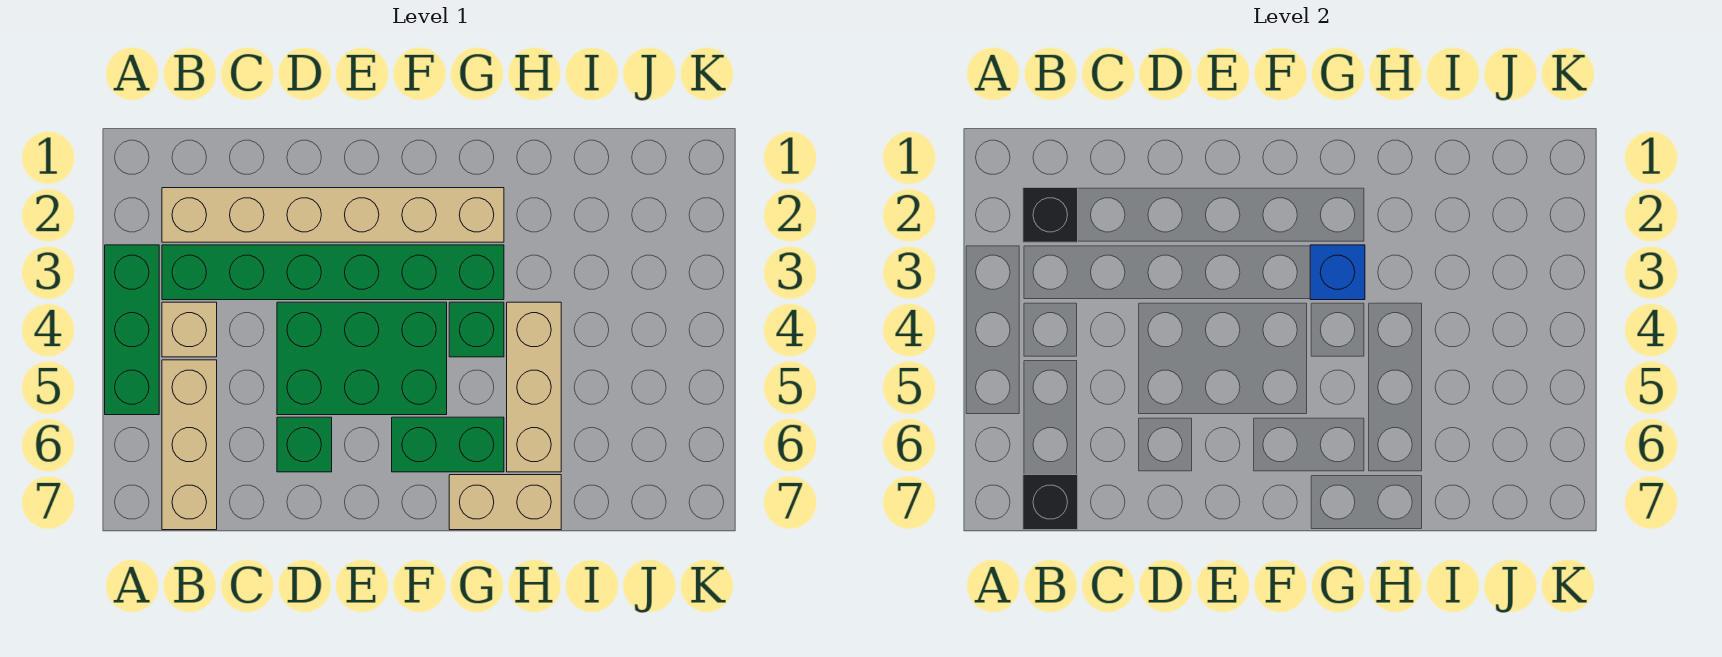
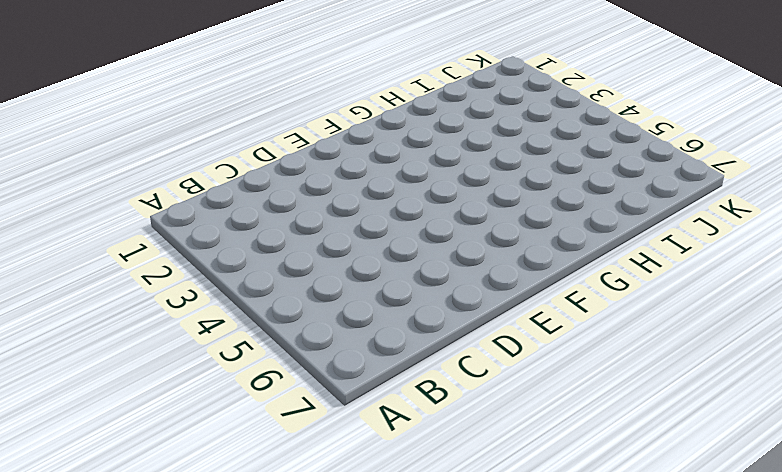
none -> green brick A3:A5 level 1
none -> tan brick B2:G2 level 1
none -> green brick B3:G3 level 1

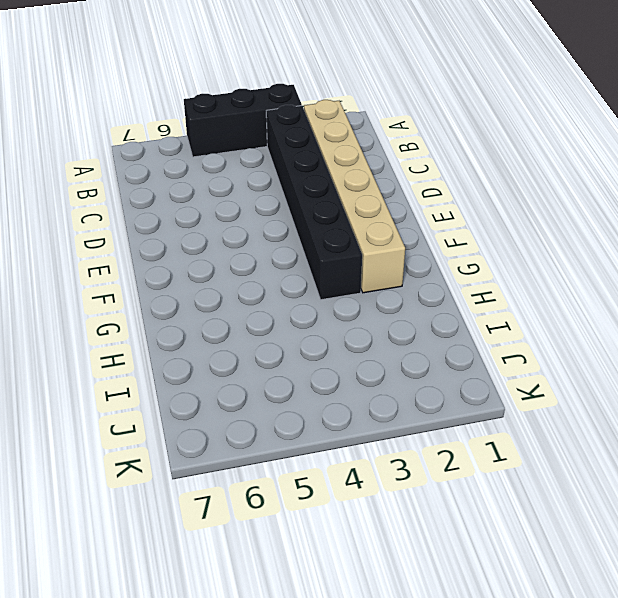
black brick A3:A5 level 1 -> green brick A3:A5 level 1
black brick B3:G3 level 1 -> green brick B3:G3 level 1
none -> tan brick B4 level 1
none -> tan brick B5:B7 level 1
none -> green brick D4:F5 level 1

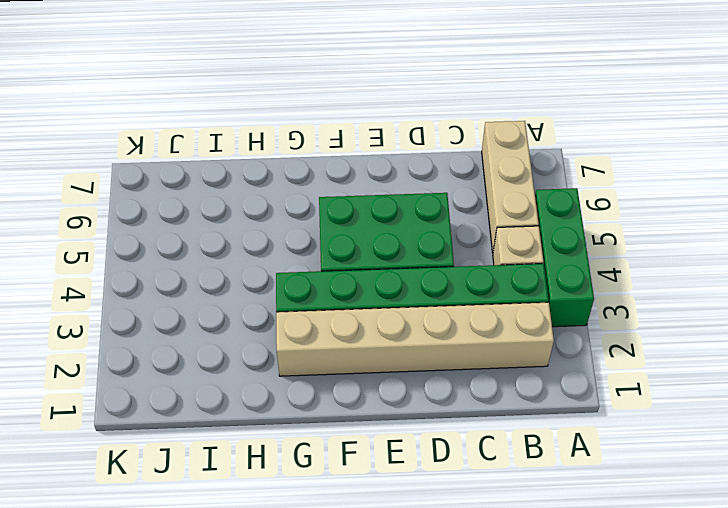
none -> green brick D6 level 1
none -> green brick F6:G6 level 1
none -> green brick G4 level 1

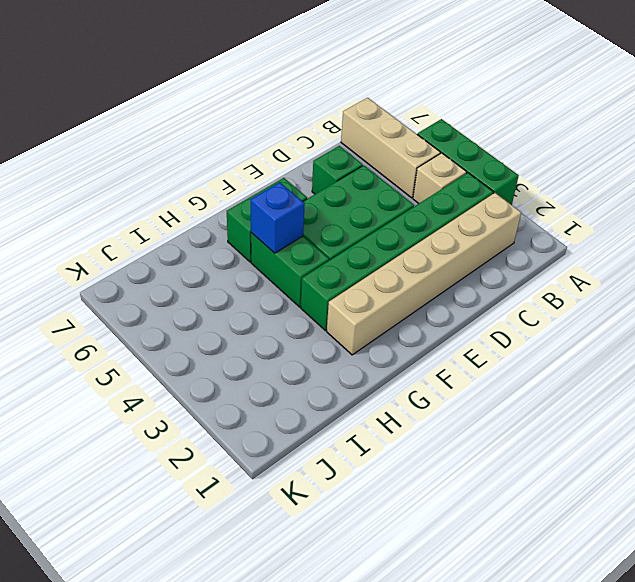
green brick G4:G5 level 1 -> green brick G4 level 1
blue brick G5 level 2 -> blue brick G3 level 2
none -> tan brick G7:H7 level 1
none -> tan brick H4:H6 level 1
none -> black brick B2 level 2

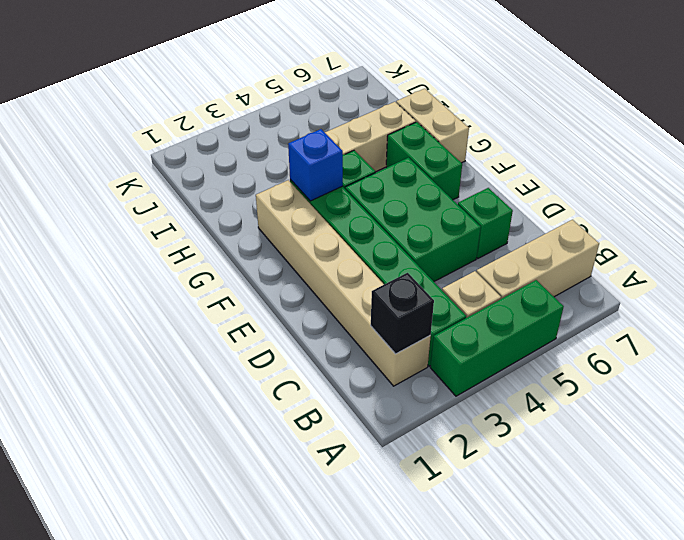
none -> black brick B7 level 2

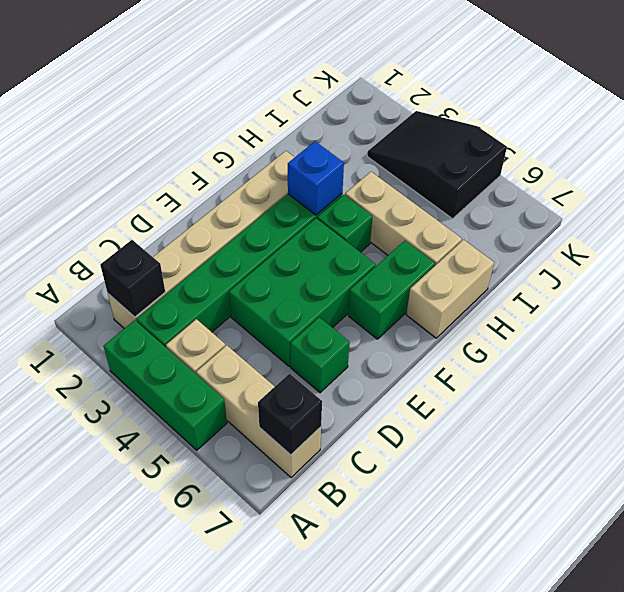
black slope J3:K5 level 1 top 5 -> none

